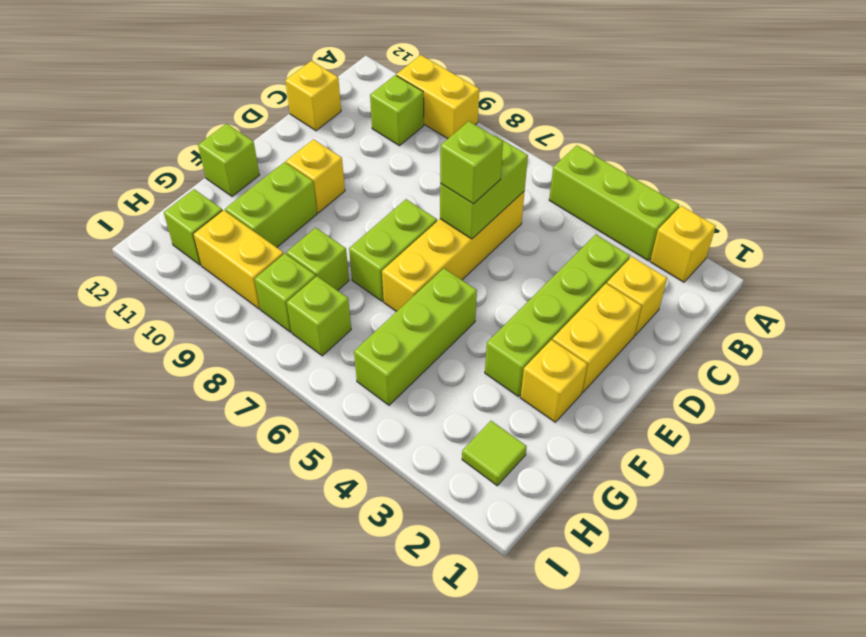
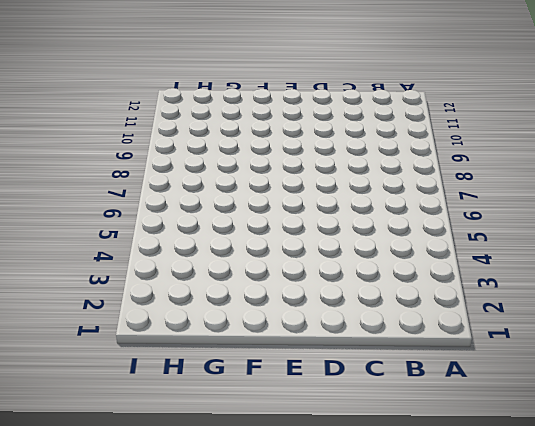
none -> yellow brick A2 level 1
none -> lime brick A3:A5 level 1
none -> yellow brick A9:A10 level 1

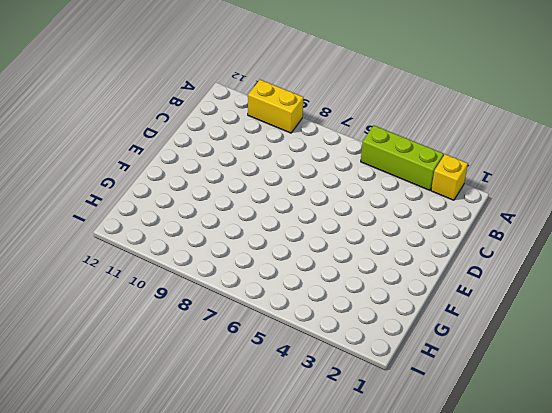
none -> lime brick B10 level 1
none -> yellow brick C2 level 1
none -> lime brick C3:F3 level 1

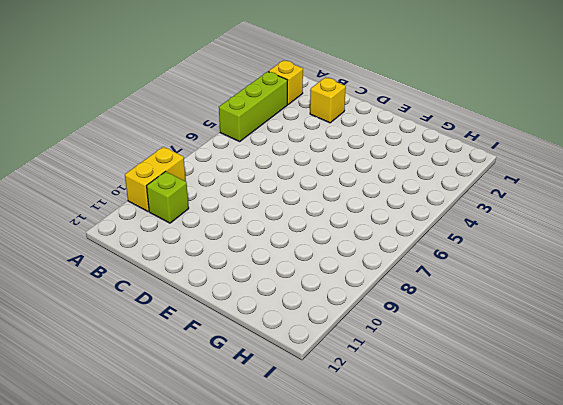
none -> lime brick C3:F3 level 1
none -> yellow brick C6:F6 level 1
none -> yellow brick C12 level 1

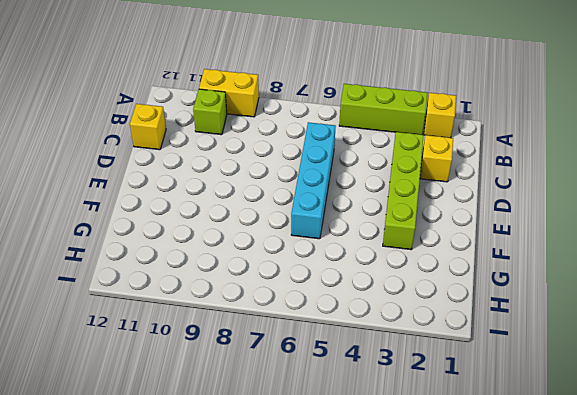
cyan brick C6:F6 level 1 -> yellow brick C6:F6 level 1
none -> yellow brick D2:E2 level 1
none -> lime brick E7:F7 level 1
none -> yellow brick E10 level 1

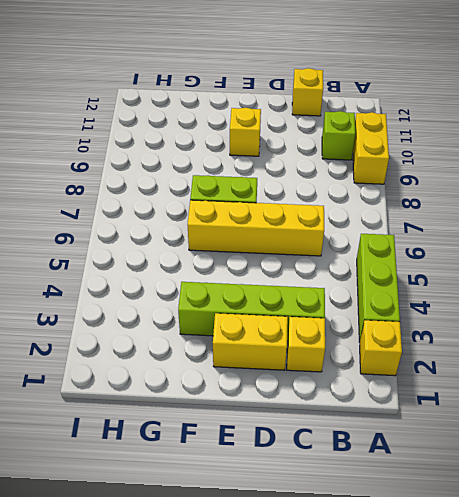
none -> yellow brick F2 level 1
none -> lime brick F5:H5 level 1
none -> lime brick F10:G10 level 1

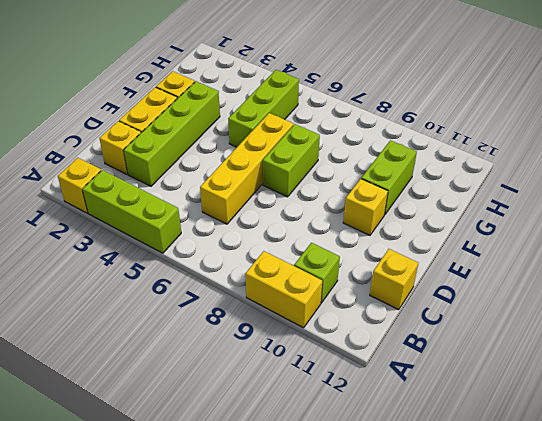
none -> lime brick F12 level 1
none -> lime brick G8 level 1
none -> lime tile H2 level 1

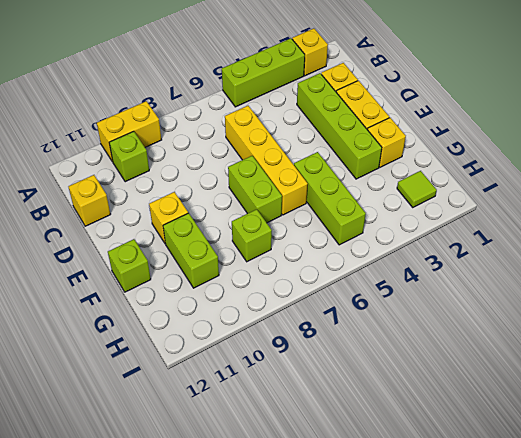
none -> lime brick H7 level 1
none -> lime brick H8 level 1
none -> yellow brick H9:H10 level 1

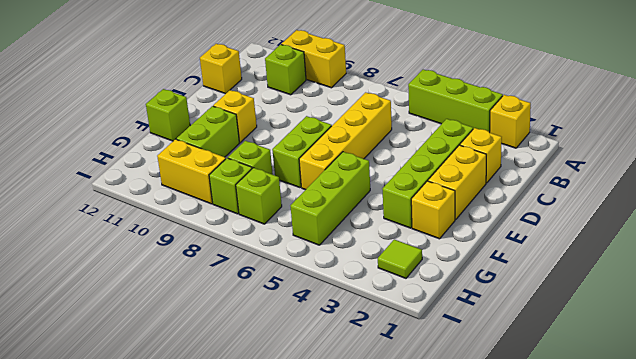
none -> lime brick H11 level 1
none -> lime brick C6:D6 level 2
none -> lime brick D6 level 3

